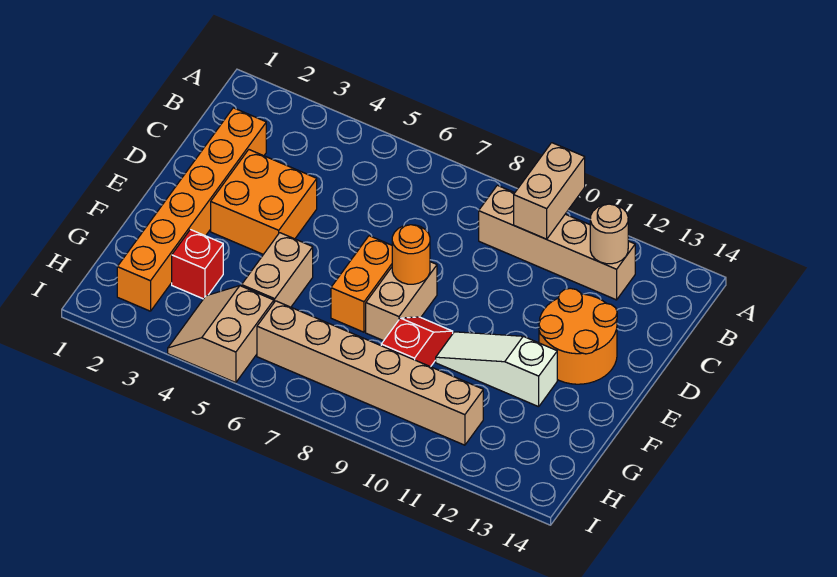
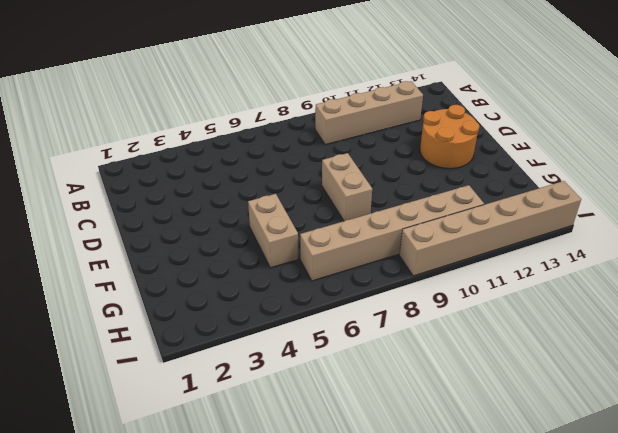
tan brick I9:I14 level 1 -> none
none -> orange brick C2:H2 level 1
none -> orange brick D3:E4 level 1
none -> orange brick E7:F7 level 1

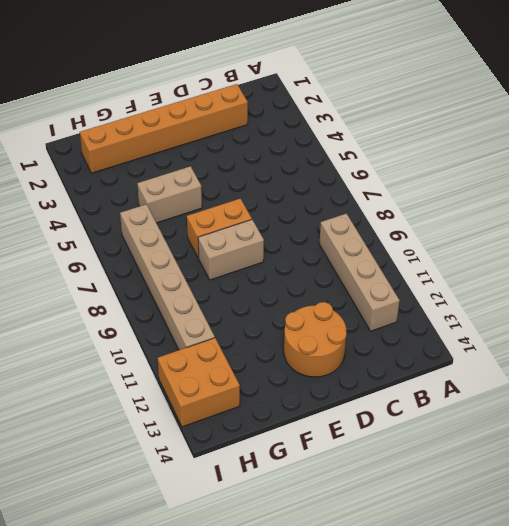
orange brick H12:I13 level 1 -> orange brick D3:E4 level 1
none -> red slope F9:G9 level 1 top G
none -> white slope F10:F12 level 1 top 12
none -> red brick G3 level 1

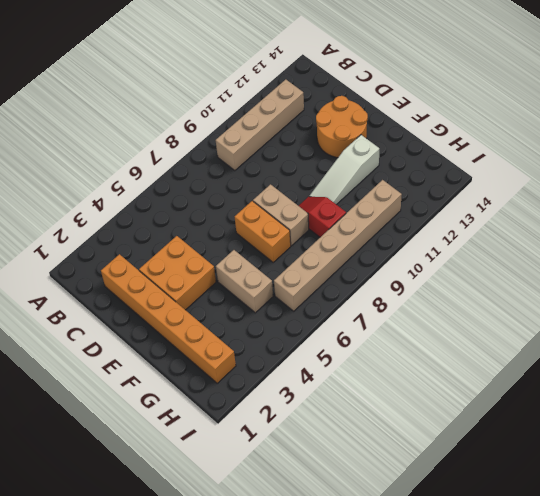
none -> red brick G3 level 1
none -> tan slope H4:I5 level 1 top 5
none -> tan brick A10:B10 level 2

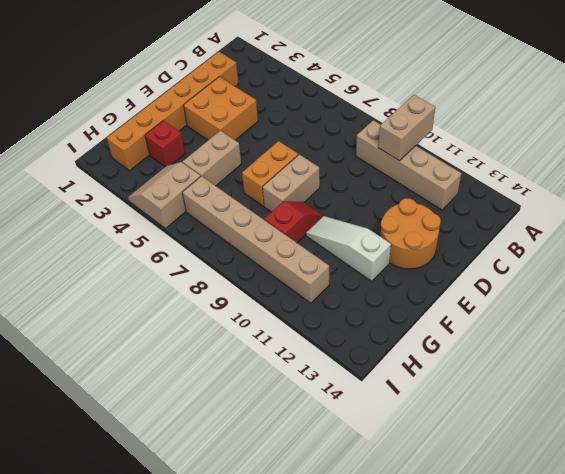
none -> tan round brick B12 level 2
none -> orange round brick E8 level 2

